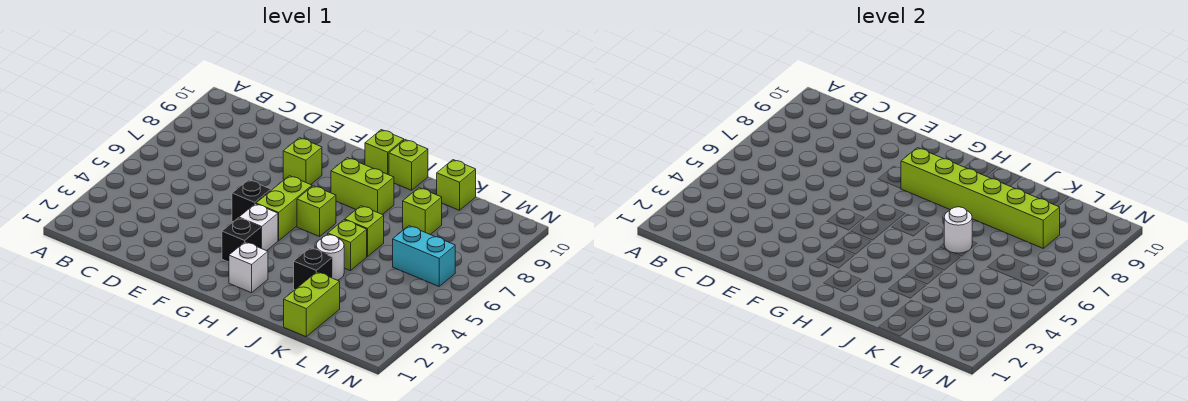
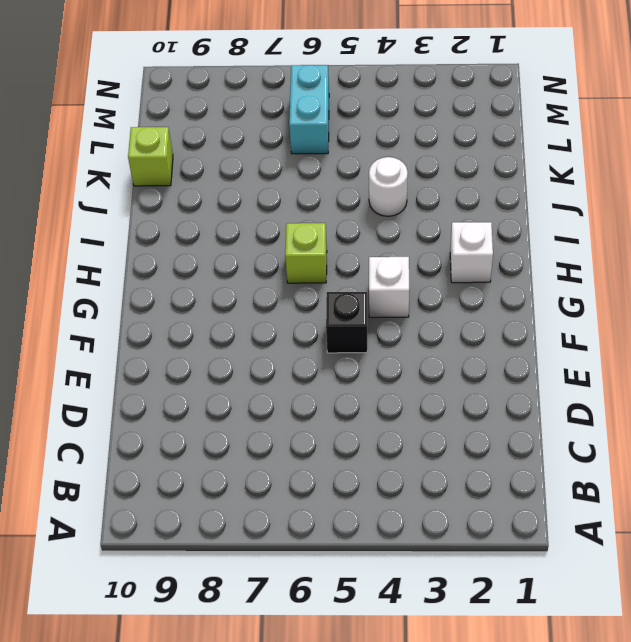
none -> lime brick F8 level 1
none -> black brick G3 level 1
none -> lime brick G5:G6 level 1

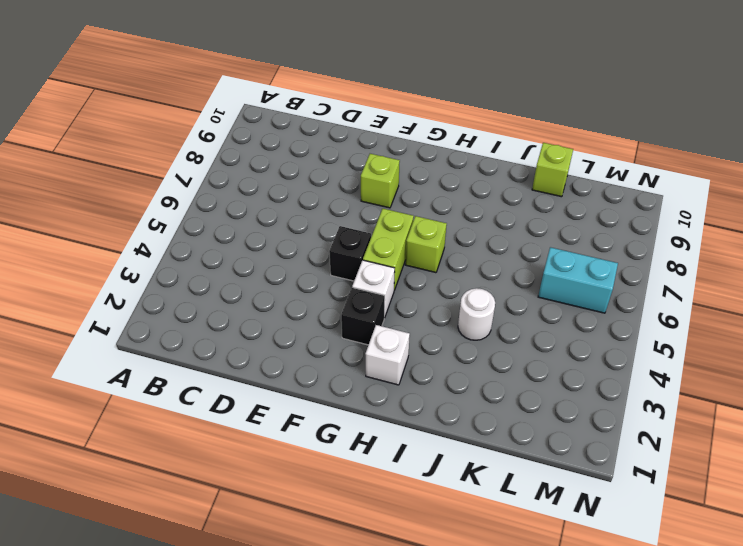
none -> lime brick H8:I8 level 1
none -> lime brick H10 level 1
none -> lime brick I10 level 1

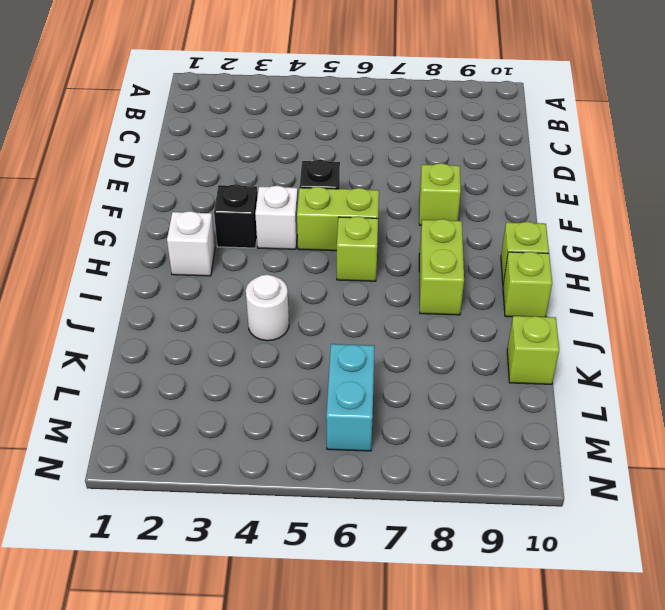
none -> black brick J3 level 1
none -> lime brick J5 level 1
none -> lime brick J6 level 1

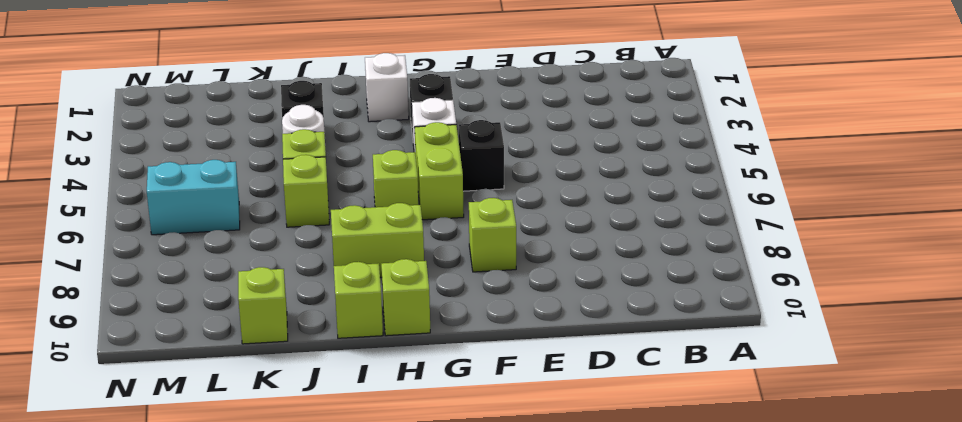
none -> lime brick K1:K2 level 1
none -> lime brick K8 level 1
none -> lime brick G8:L8 level 2

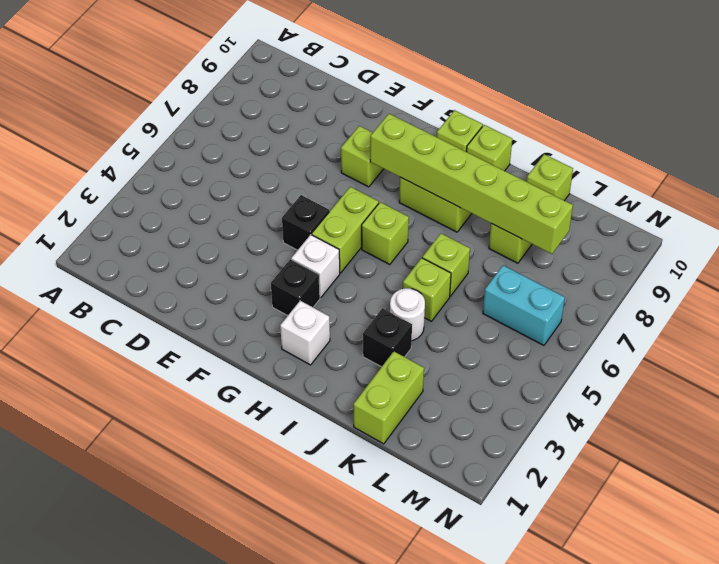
none -> white round brick J6 level 2

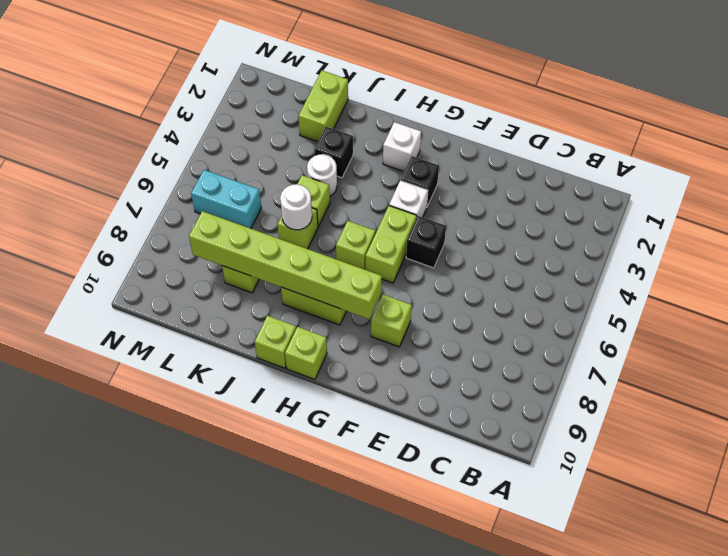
none -> lime brick K10 level 1

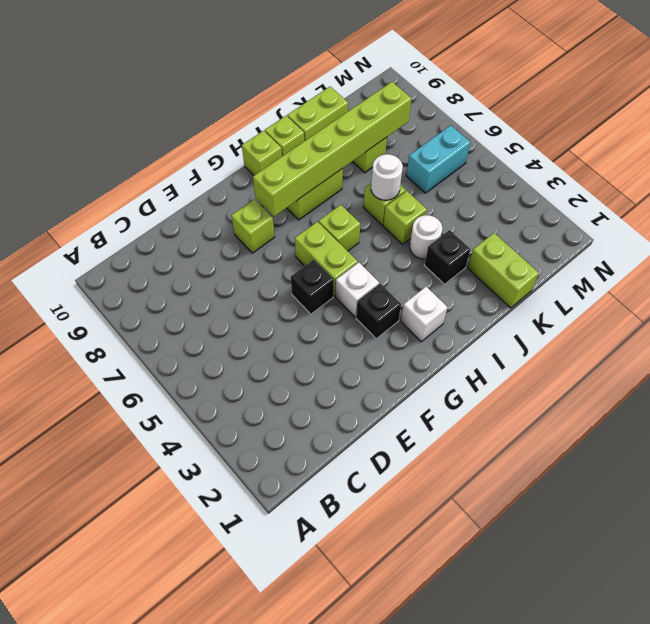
lime brick J10:K10 level 1 -> lime brick K10 level 1

